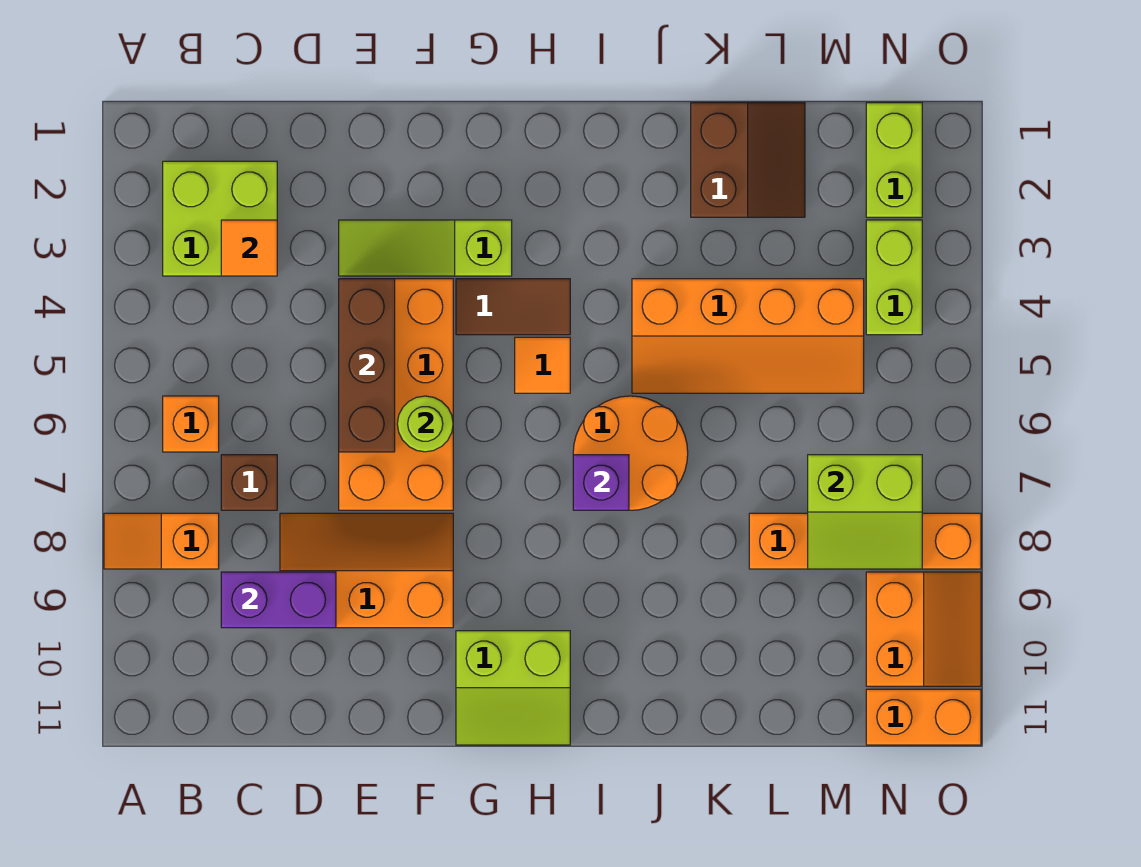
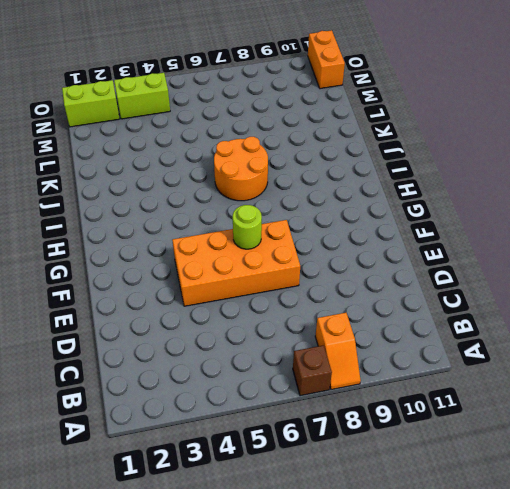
brown brick A7 level 1 -> brown brick C7 level 1
none -> lime brick B2:C3 level 1
none -> orange brick B6 level 1
none -> orange slope D8:F9 level 1 top 9

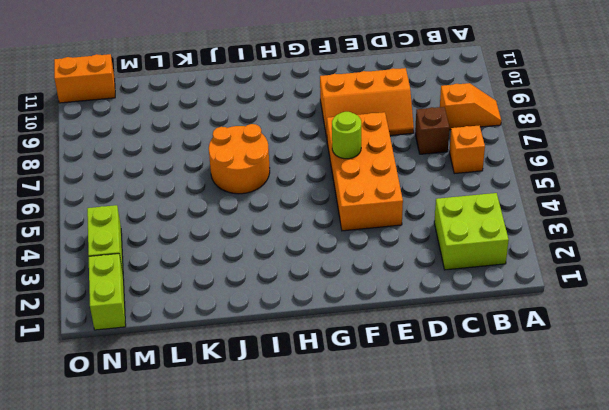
none -> lime slope E3:G3 level 1 top G
none -> brown tile G4:H4 level 1
none -> lime slope G10:H11 level 1 top 10

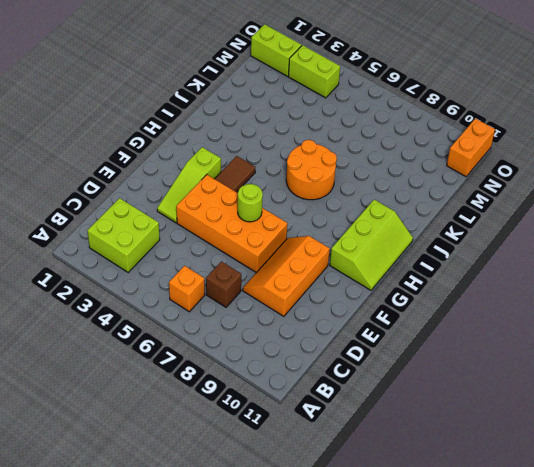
lime slope G10:I11 level 1 top 10 -> lime slope G10:H11 level 1 top 10
none -> orange slope A8:B8 level 1 top B
none -> orange tile H5 level 1
none -> orange slope J4:M5 level 1 top 4

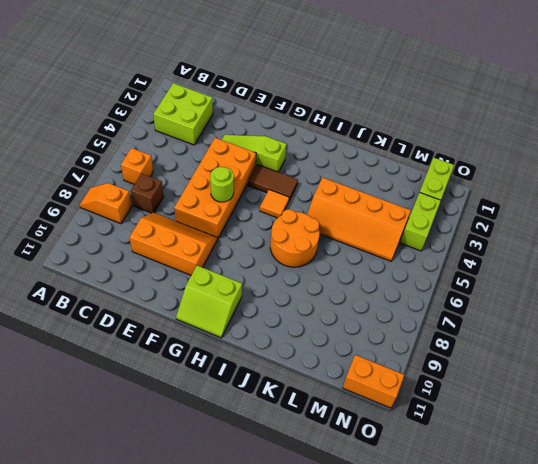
none -> brown slope K1:L2 level 1 top K
none -> orange brick L8:O8 level 1
none -> orange slope N9:O10 level 1 top N

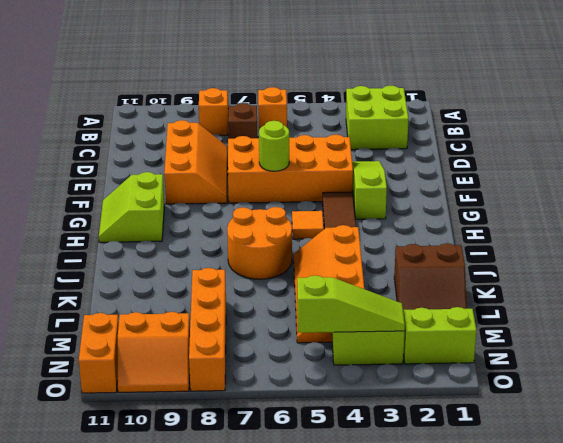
lime slope N3:N5 level 2 top 5 -> none
none -> orange tile C3 level 2
none -> purple brick C9:D9 level 2
none -> brown brick E4:E6 level 2

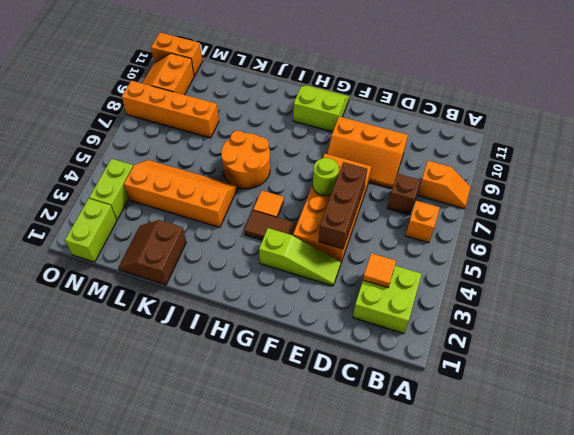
none -> purple brick C9:D9 level 2
none -> purple brick I7 level 2
none -> lime slope M7:N8 level 2 top 7

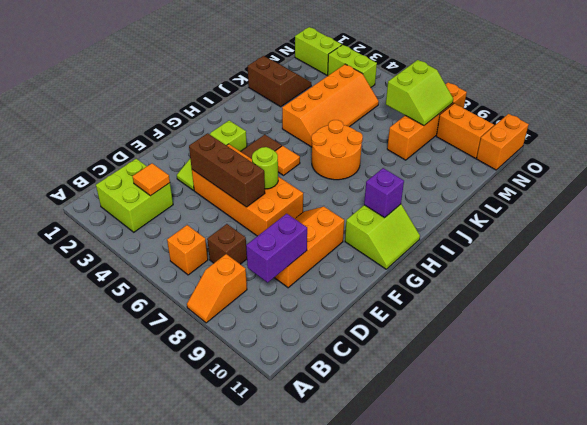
purple brick H10 level 2 -> purple brick I7 level 2

